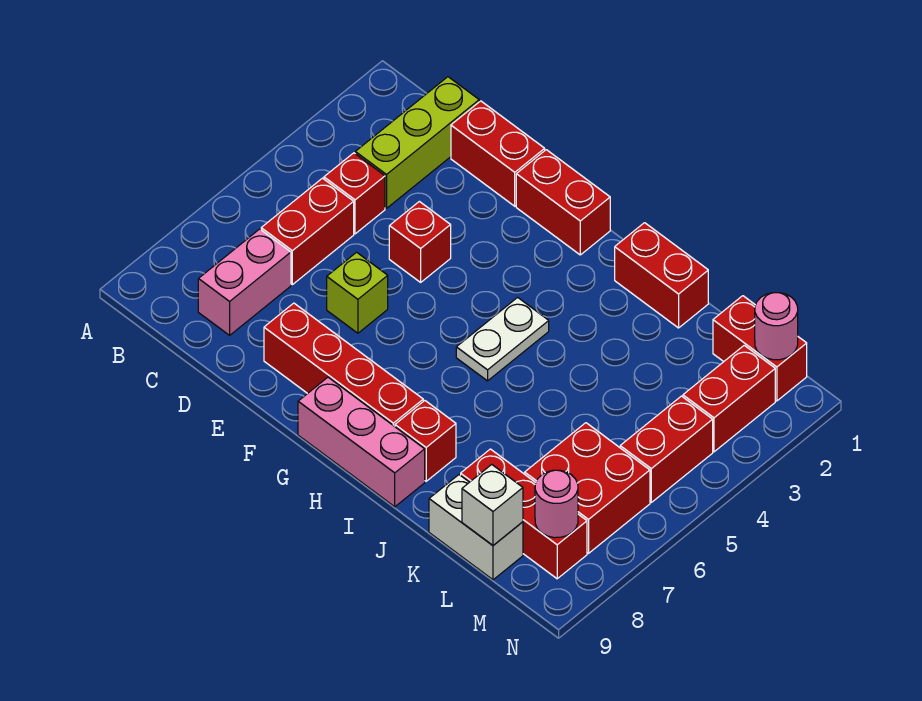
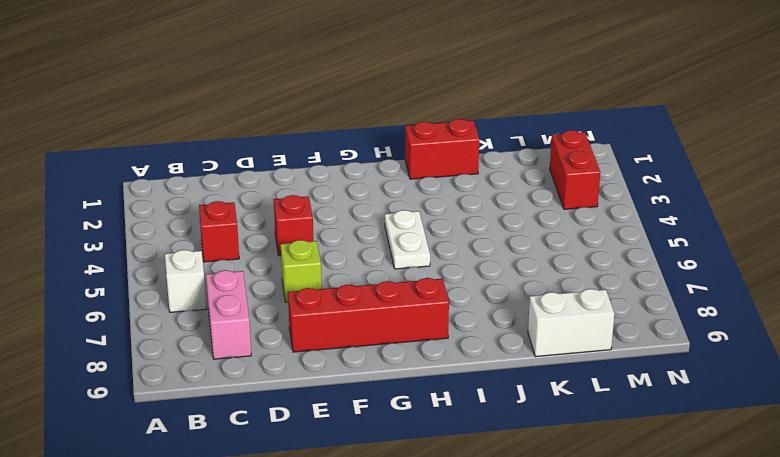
white brick B6 level 1 -> white brick L9 level 2
none -> lime brick C1:C3 level 1
none -> red brick C5:C6 level 1
none -> red brick D1:E1 level 1

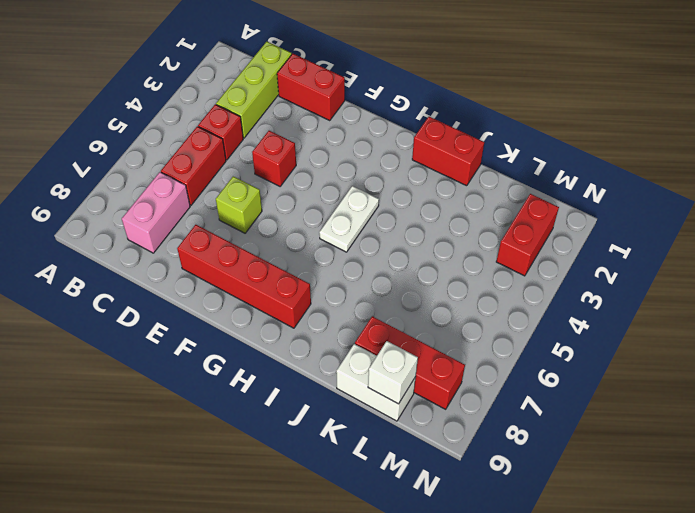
none -> red brick F1:G1 level 1
none -> pink brick G9:I9 level 1
none -> red brick I8 level 1

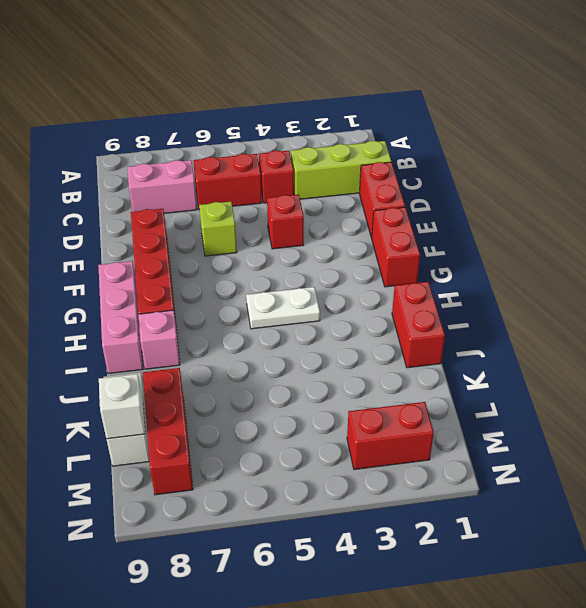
pink brick I8 level 1 -> red brick I8 level 1
none -> red brick L1:M1 level 1
none -> red brick L6:M7 level 1
none -> red brick M4:M5 level 1

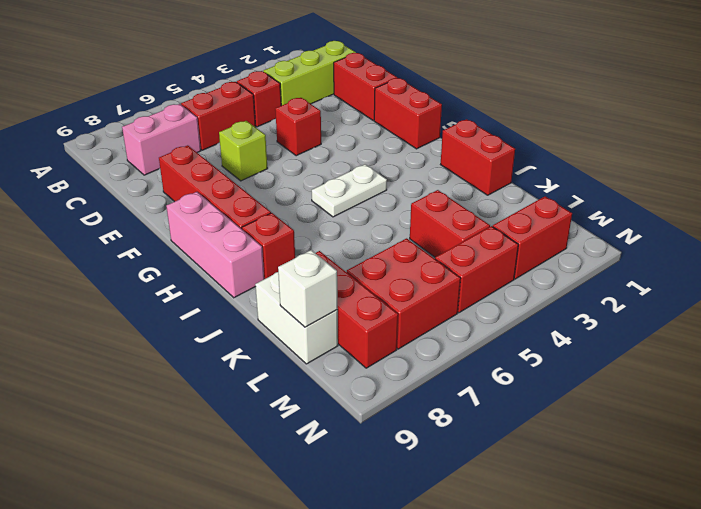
red brick K4:L4 level 1 -> red brick L1:M1 level 1
none -> pink round brick M1 level 2
none -> pink round brick M8 level 2

